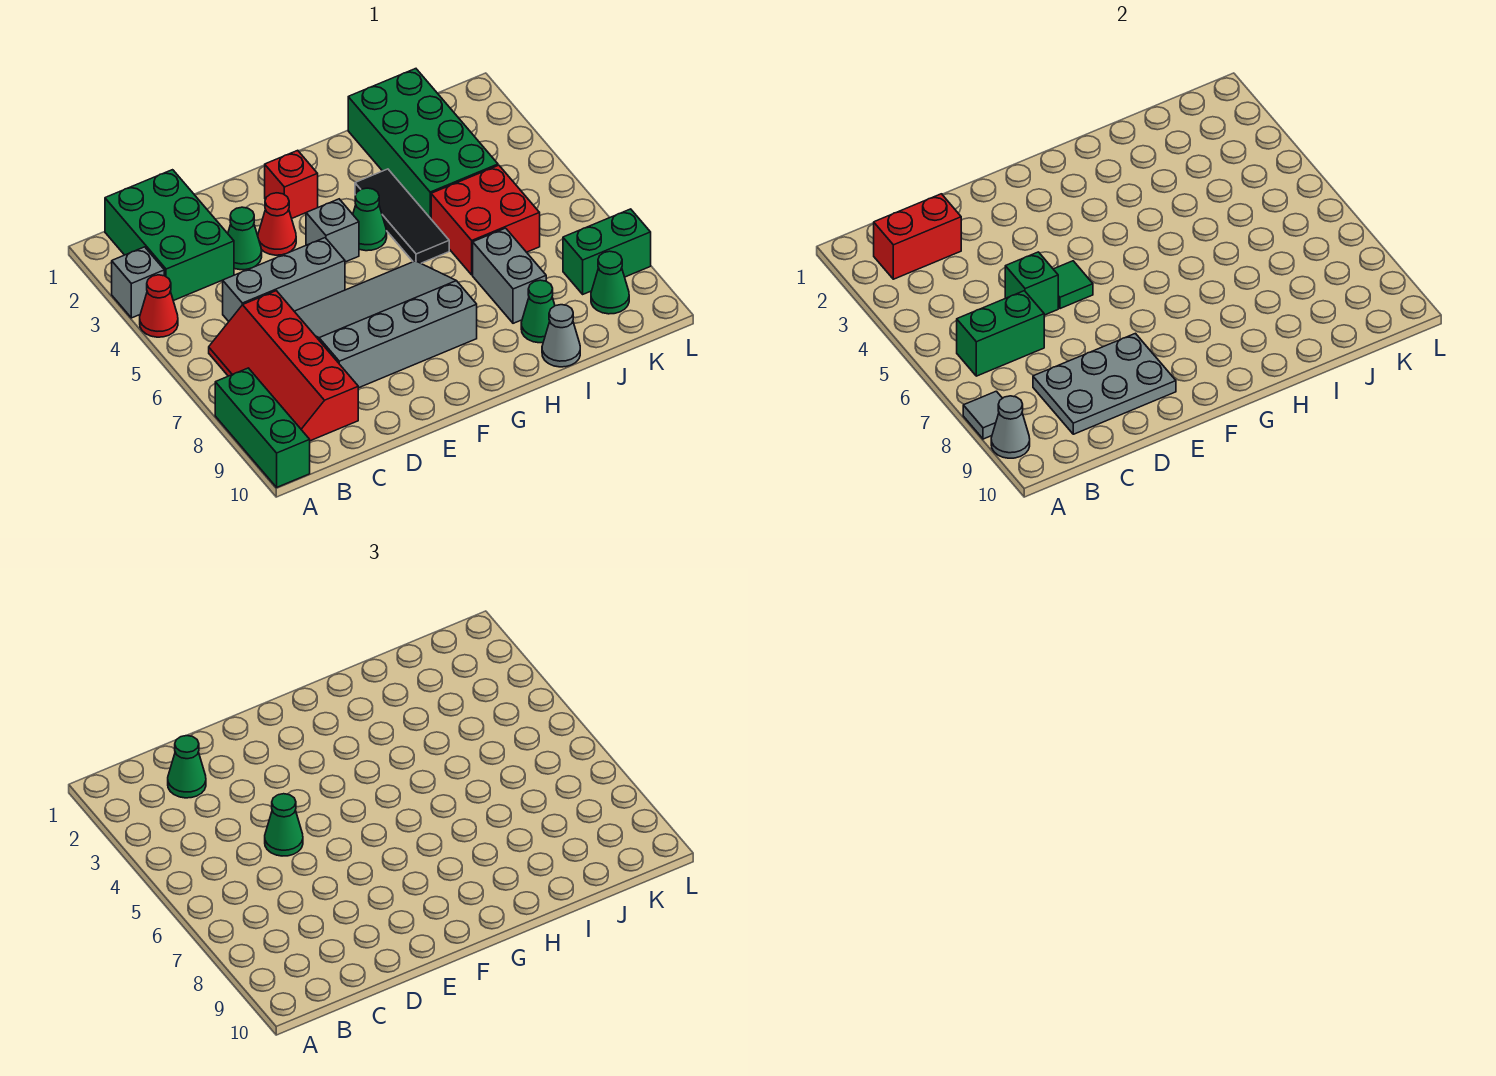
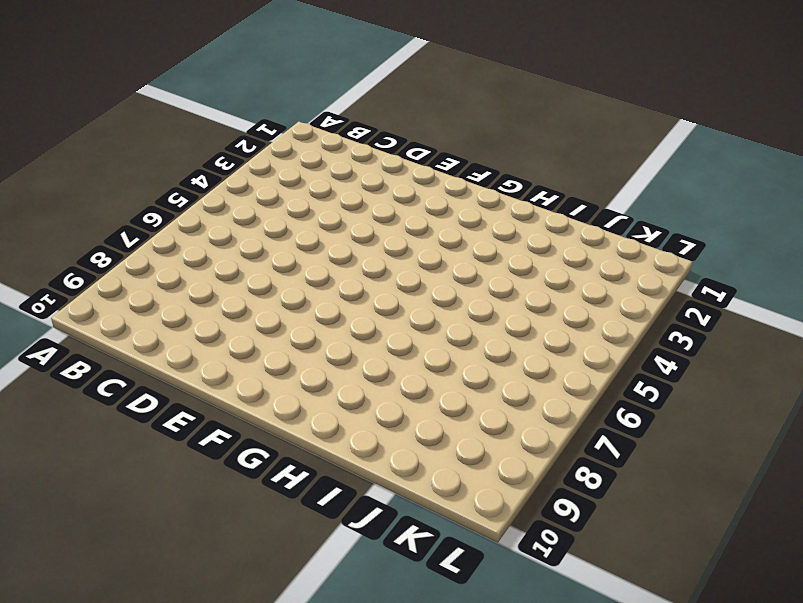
none -> grey brick A3 level 1
none -> red cone A4 level 1
none -> green brick A8:A10 level 1

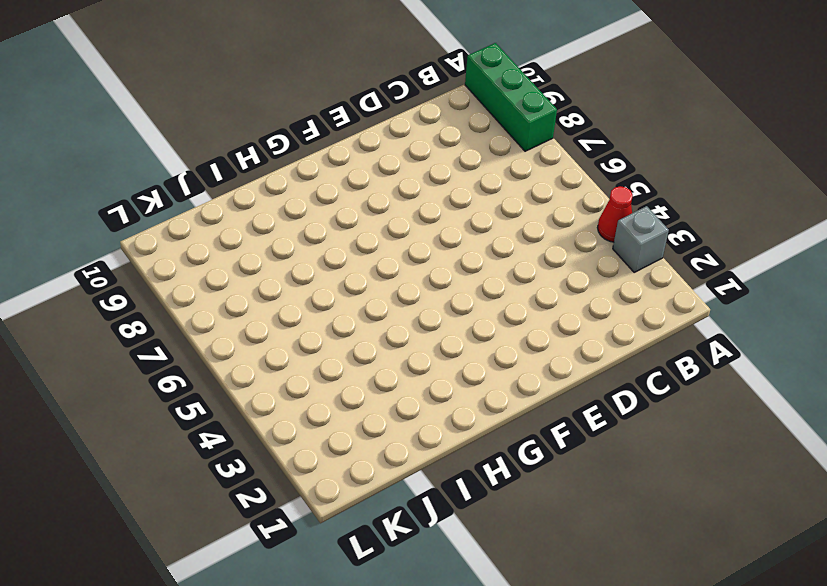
none -> green brick B1:C3 level 1
none -> red slope B6:C9 level 1 top C
none -> grey brick C5:E5 level 1

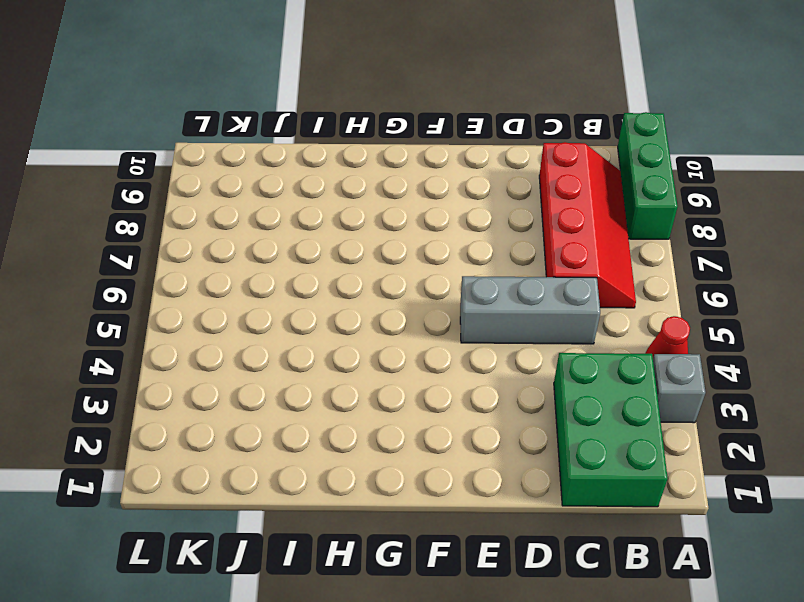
none -> green cone D3 level 1
none -> grey slope D6:G8 level 1 top 8
none -> red cone E3 level 1

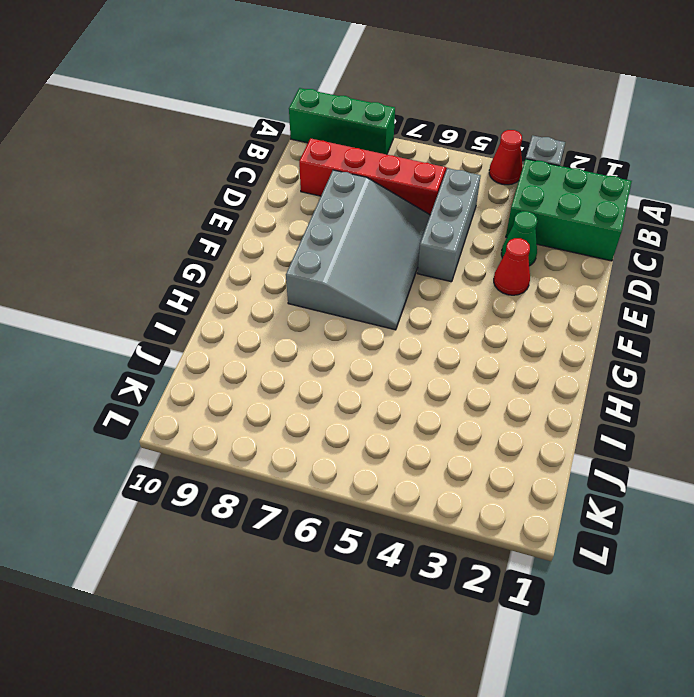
none -> red brick F2 level 1
none -> grey brick F4 level 1
none -> green cone G4 level 1

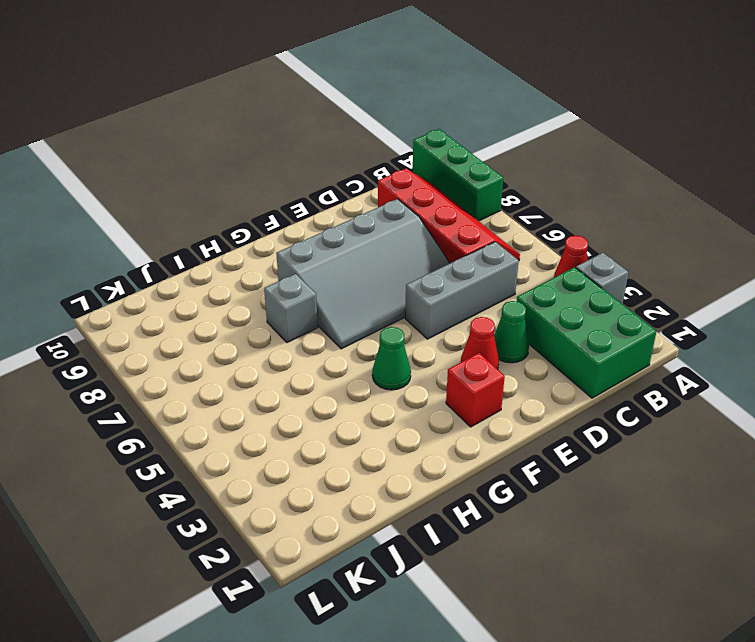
grey brick H7 level 1 -> grey brick F4 level 1
none -> black tile H3:H5 level 1
none -> green brick I1:J4 level 1
none -> red brick I5:J6 level 1

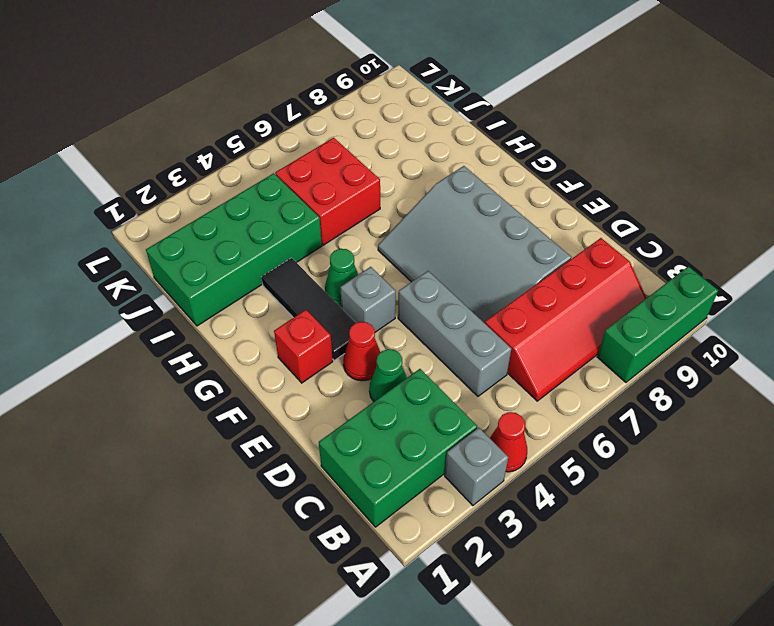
black tile F3:H3 level 1 -> black tile H3:H5 level 1
none -> grey brick I7:I8 level 1
none -> green cone I9 level 1
none -> grey cone I10 level 1

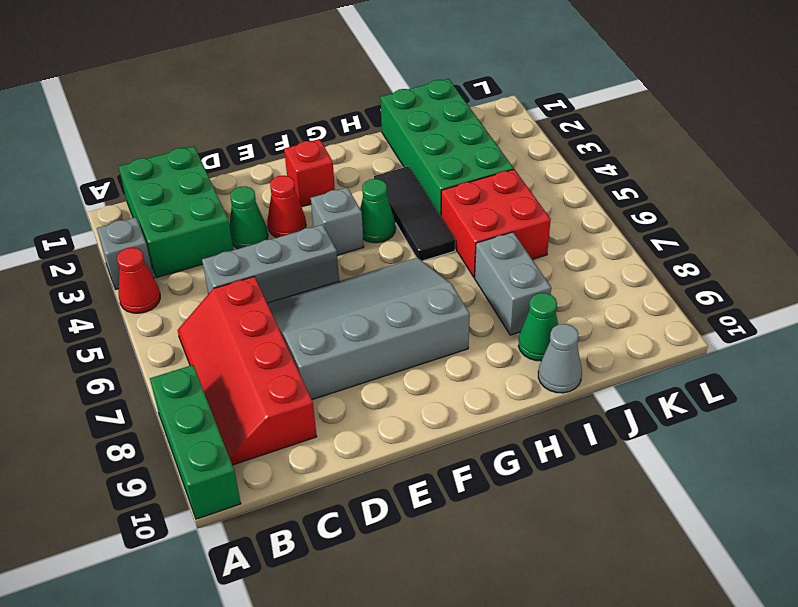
none -> green brick K8:L8 level 1
none -> green cone K9 level 1
none -> grey tile A8 level 2

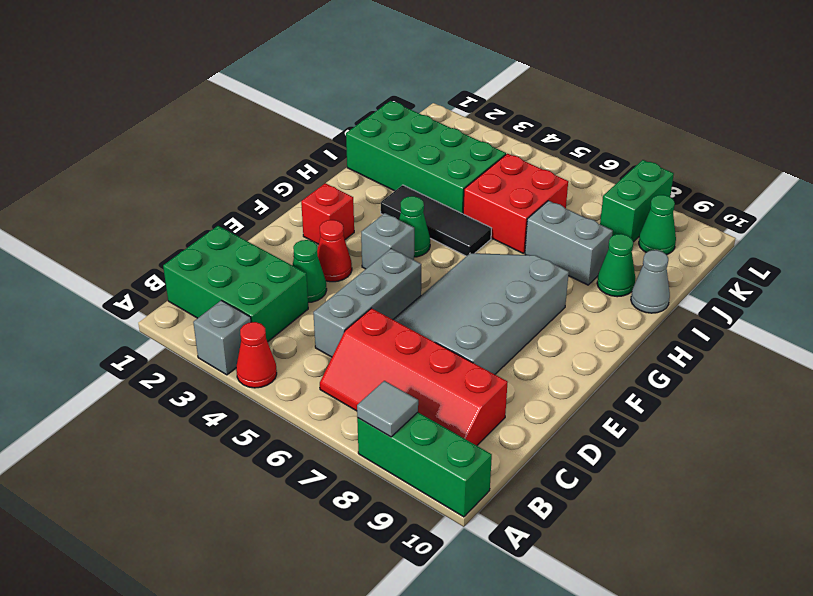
none -> grey cone A9 level 2
none -> red brick B2:C2 level 2
none -> green brick B6:C6 level 2

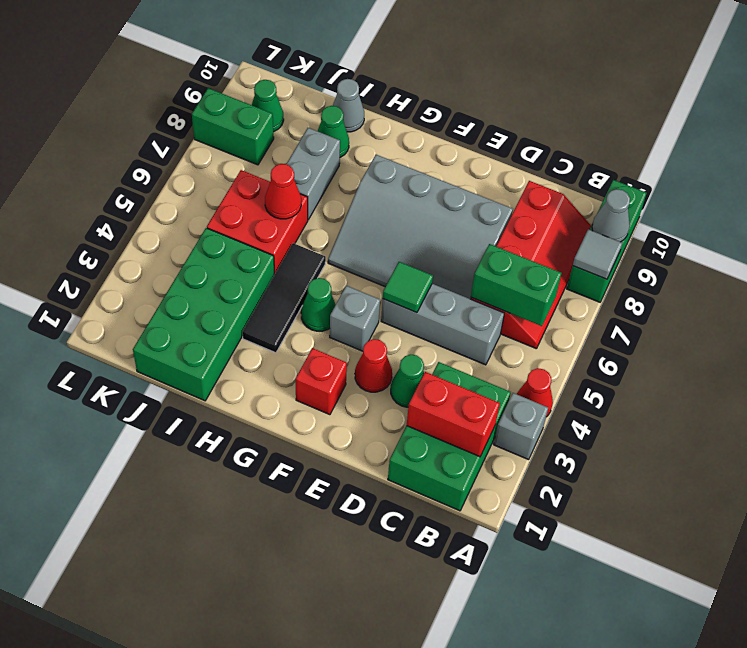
red cone I6 level 2 -> none
none -> grey plate C8:E9 level 2
none -> green brick D5 level 2
none -> green cone C2 level 3

